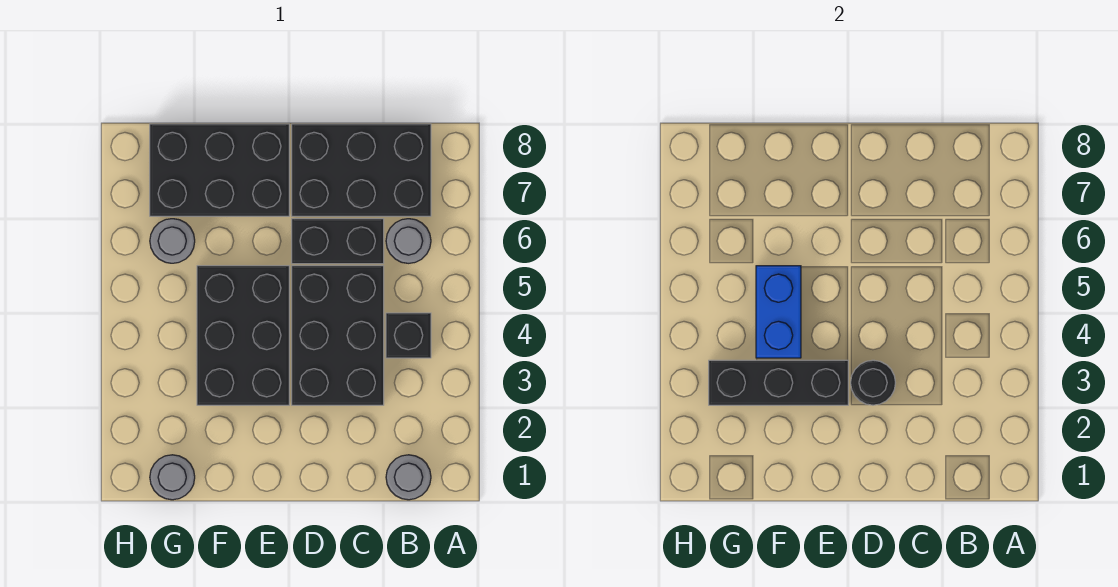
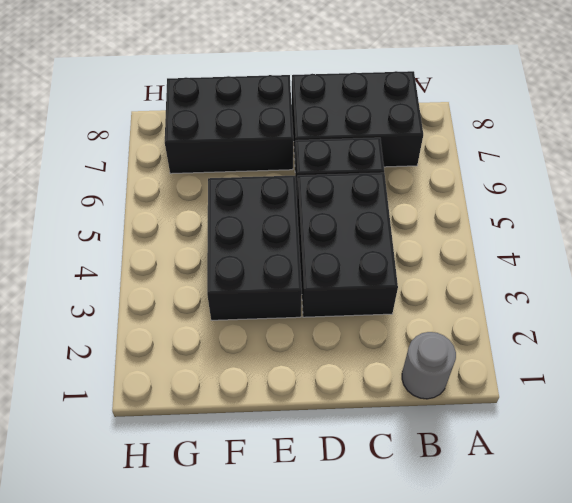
none -> black brick B4 level 1
none -> grey round brick B6 level 1
none -> grey round brick G1 level 1

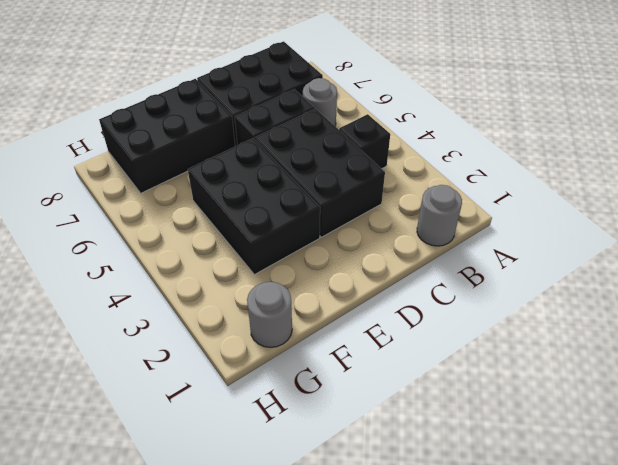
none -> grey round brick G6 level 1
none -> black round brick D3 level 2
none -> black brick E3:G3 level 2

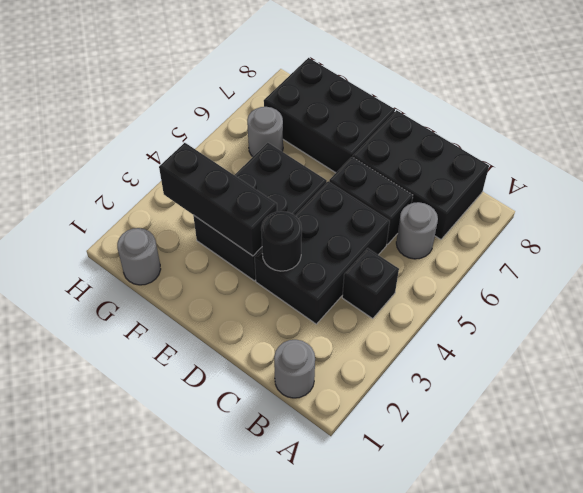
none -> blue brick F4:F5 level 2

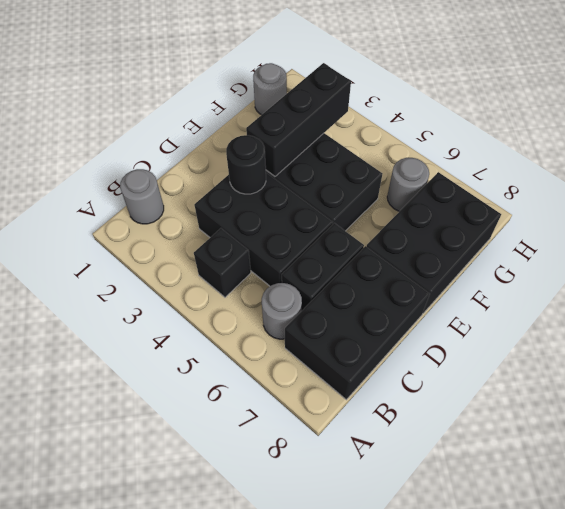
none -> blue brick F4:F5 level 2

